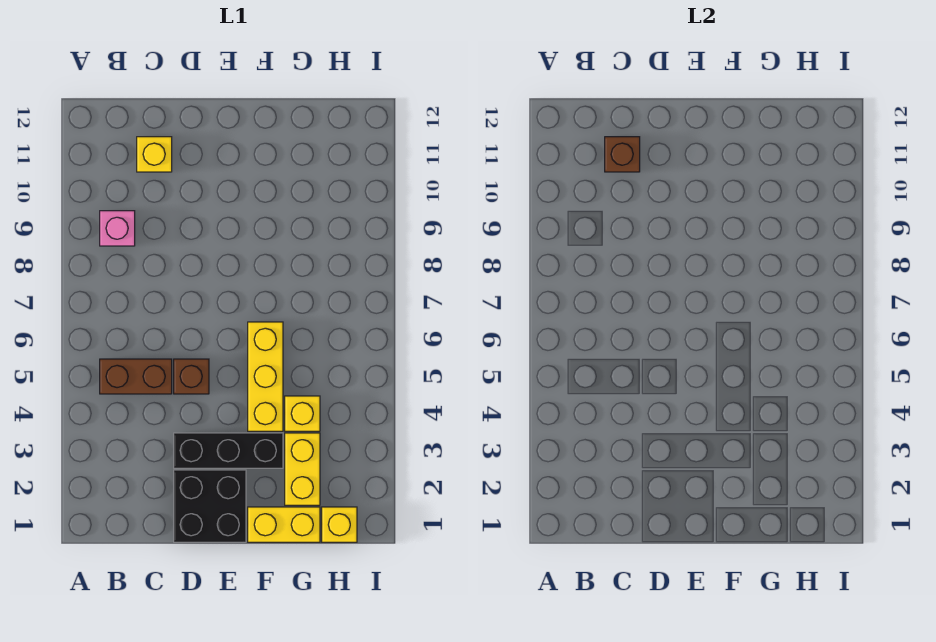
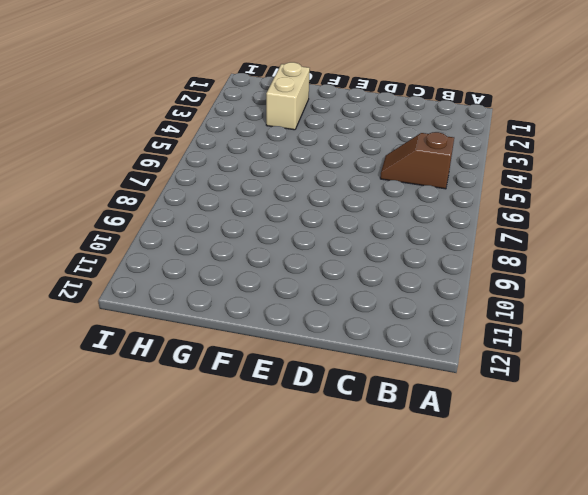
brown slope B5:C5 level 1 top B -> brown brick B5:C5 level 1
tan brick G2:G3 level 1 -> yellow brick G2:G3 level 1
none -> pink brick B9 level 1
none -> yellow brick C11 level 1
none -> black brick D1:E2 level 1

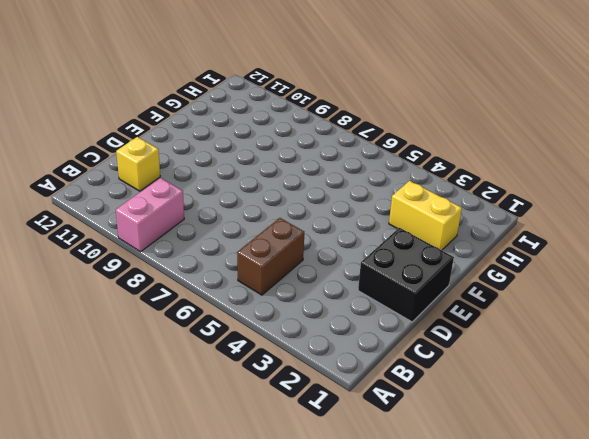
pink brick A9:B9 level 1 -> pink brick B9 level 1
none -> black brick D3:F3 level 1
none -> brown brick D5 level 1
none -> yellow brick F1:G1 level 1

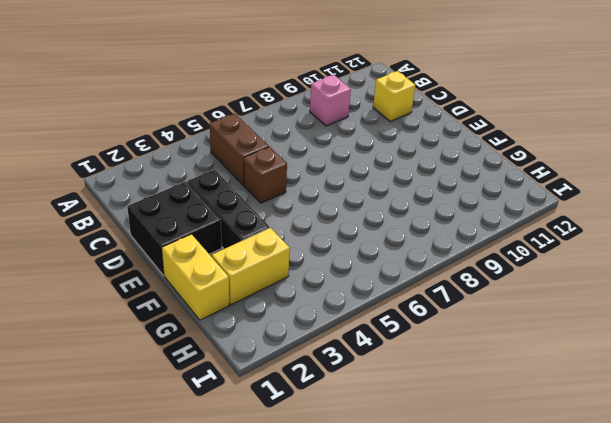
none -> yellow brick F4:F6 level 1
none -> yellow brick G4 level 1
none -> yellow brick H1 level 1

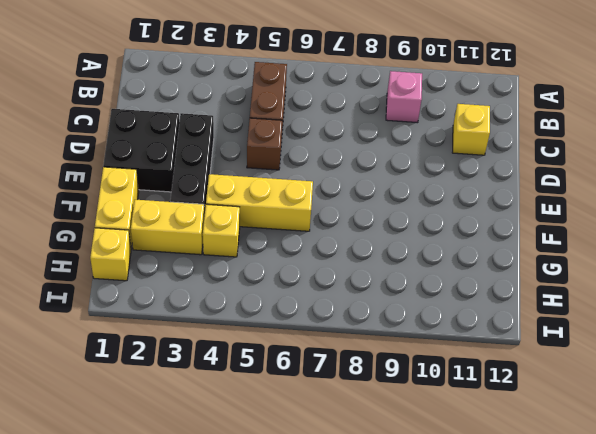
none -> brown brick C11 level 2

